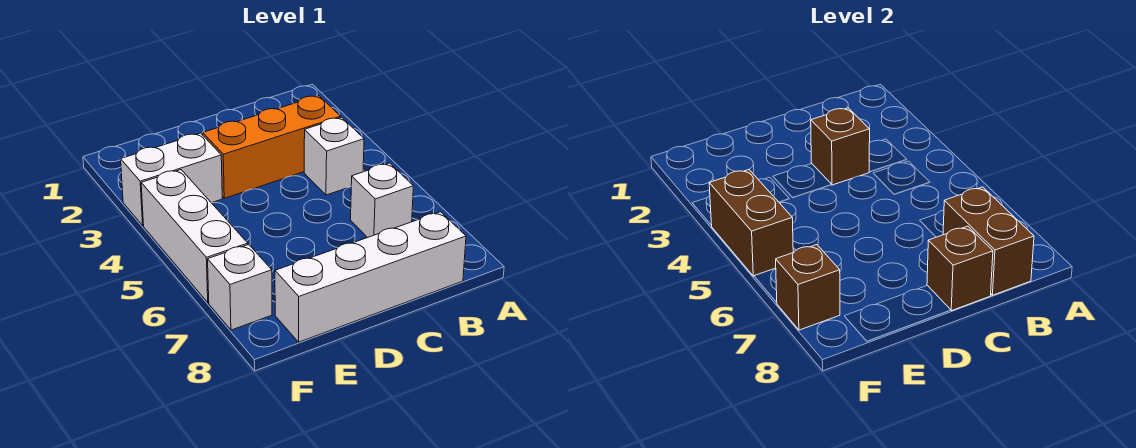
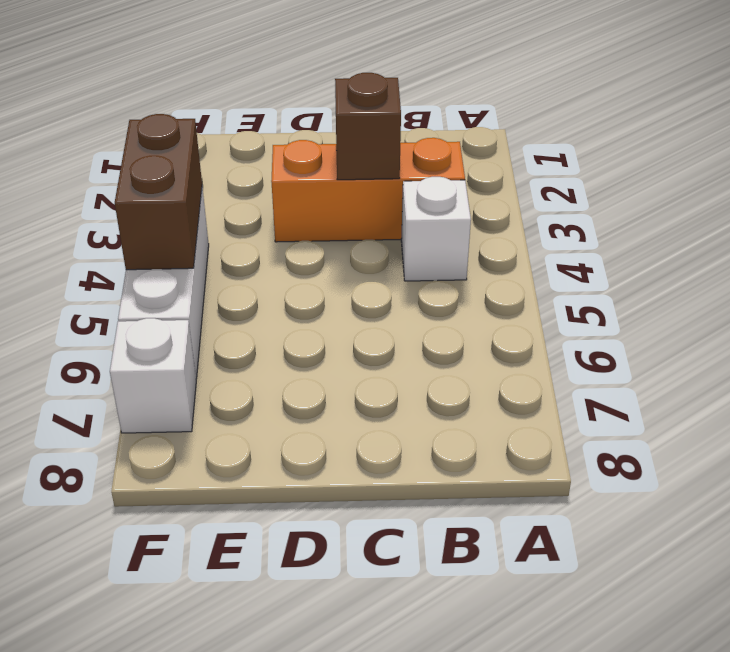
none -> white brick B6 level 1
none -> white brick B8:E8 level 1
none -> white brick E3:F3 level 1

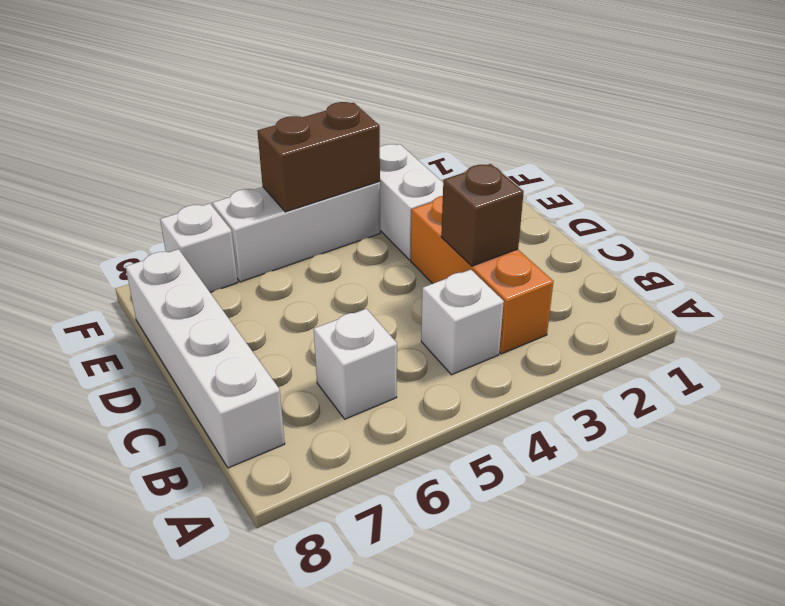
none -> brown brick B7:B8 level 2
none -> brown brick C8 level 2
none -> brown brick F7 level 2

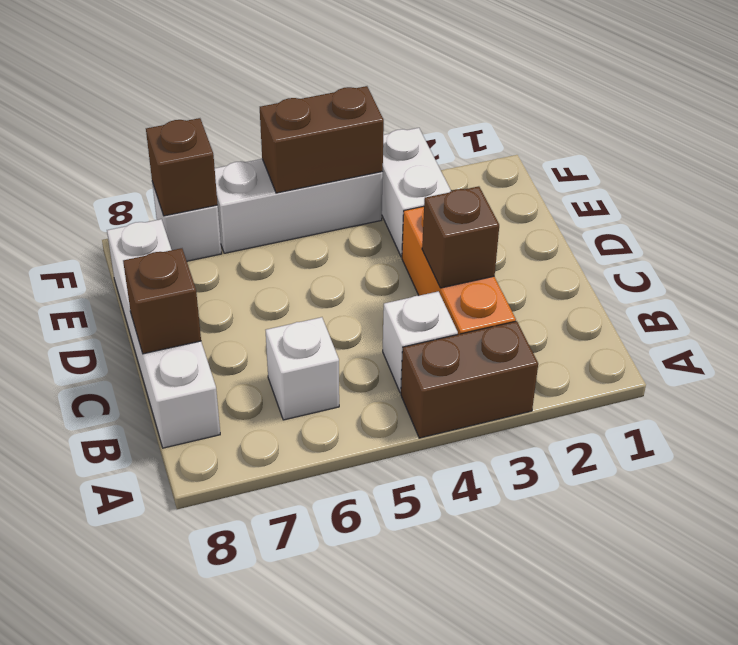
brown brick A3:A4 level 1 -> brown brick B7:B8 level 2

